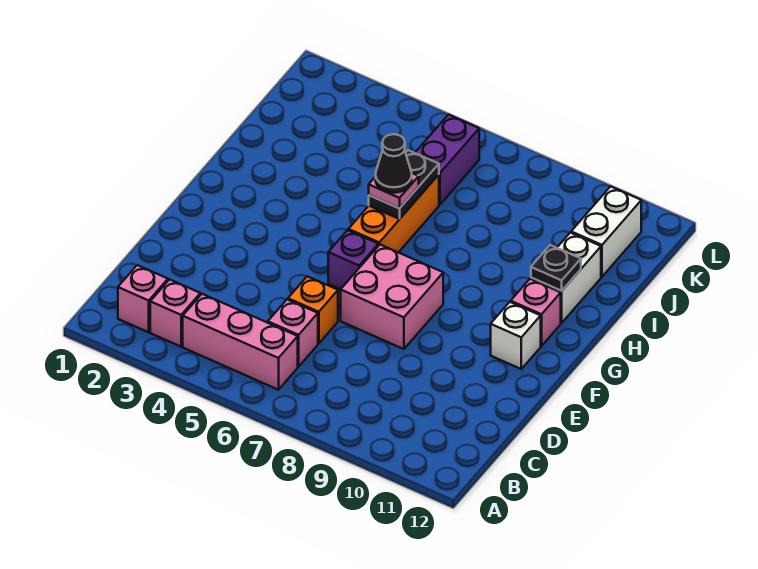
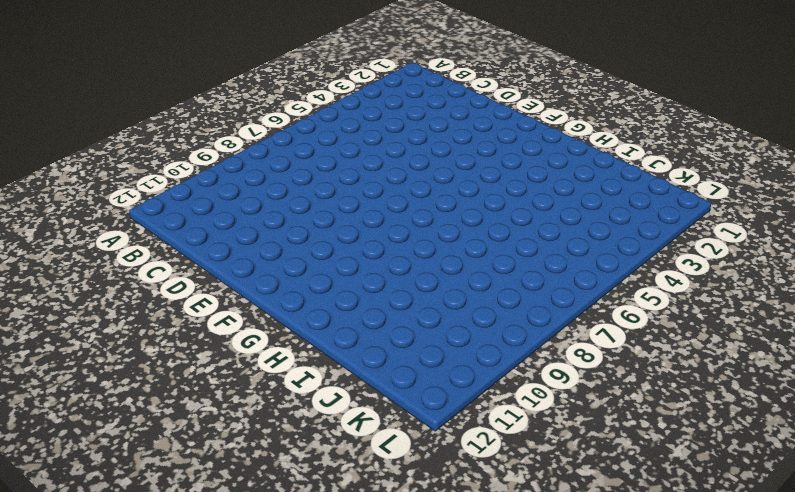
none -> pink brick B2 level 1
none -> pink brick B3 level 1
none -> pink brick B4:B6 level 1

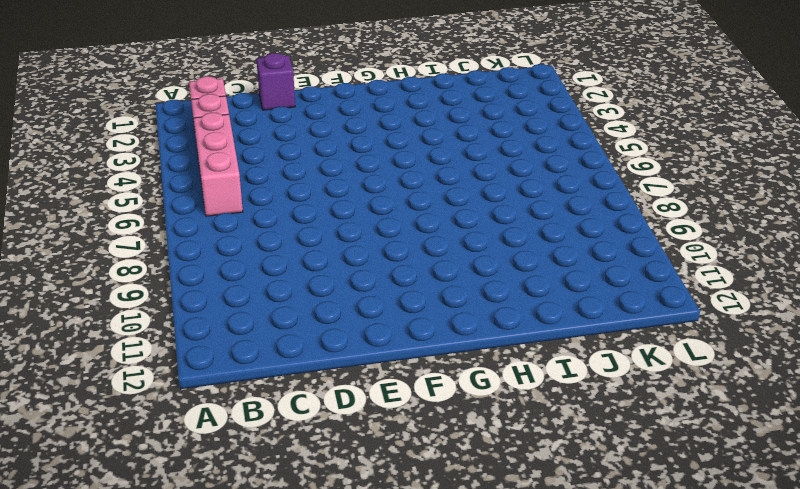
purple brick D1 level 1 -> purple brick F6 level 1
none -> pink brick C6 level 1
none -> orange brick D6 level 1
none -> pink brick E7:F8 level 1

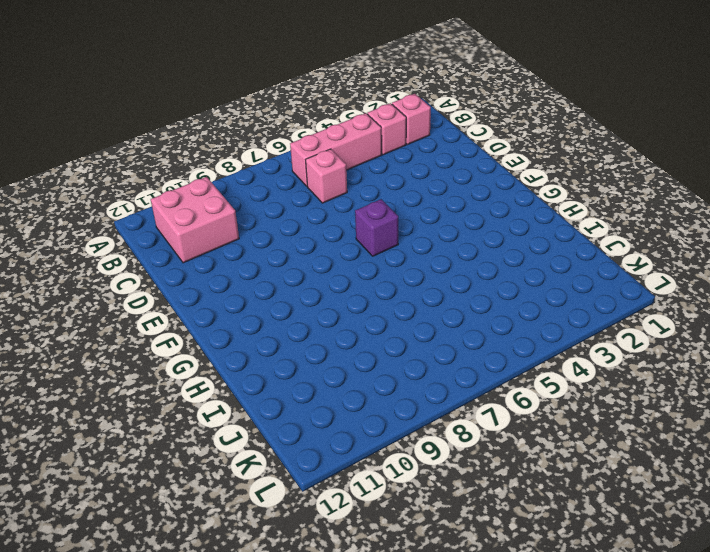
pink brick B10:C11 level 1 -> pink brick E7:F8 level 1
none -> orange brick D6 level 1
none -> white brick F11 level 1
none -> orange brick G6:I6 level 1

